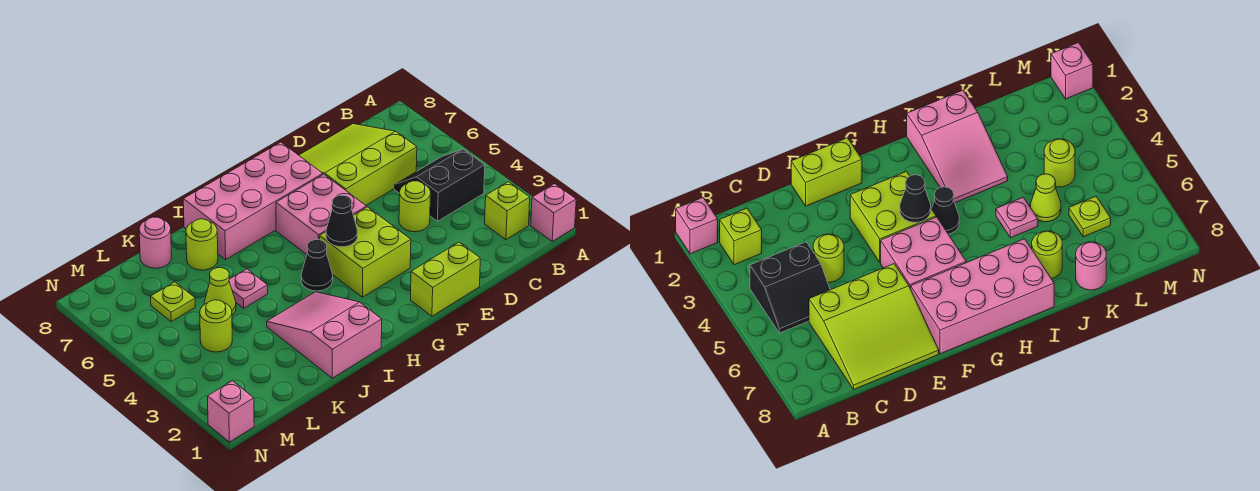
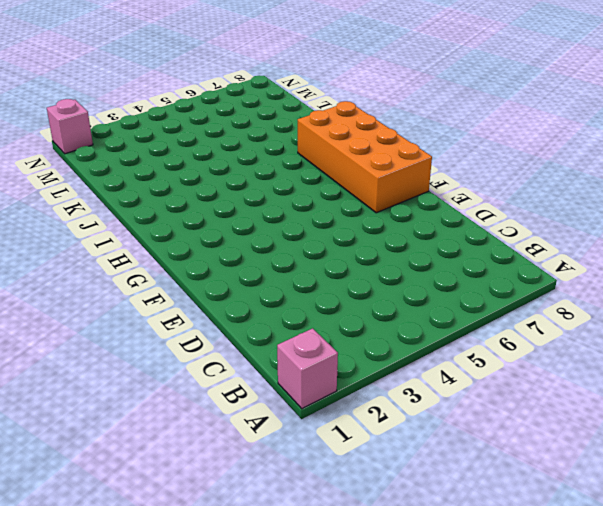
orange brick F7:I8 level 1 -> pink brick F7:I8 level 1
none -> lime brick B2 level 1
none -> black slope B4:C5 level 1 top 4
none -> lime slope C6:E8 level 1 top 6

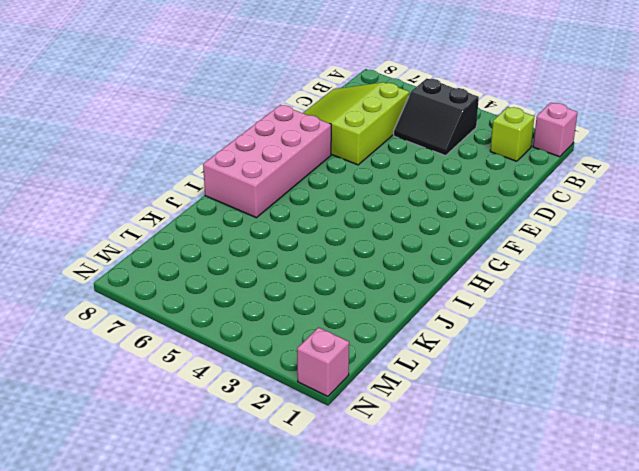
black slope B4:C5 level 1 top B -> black slope B4:C5 level 1 top 4
none -> lime round brick D4 level 1
none -> lime brick E1:F1 level 1
none -> lime brick F3:G4 level 1

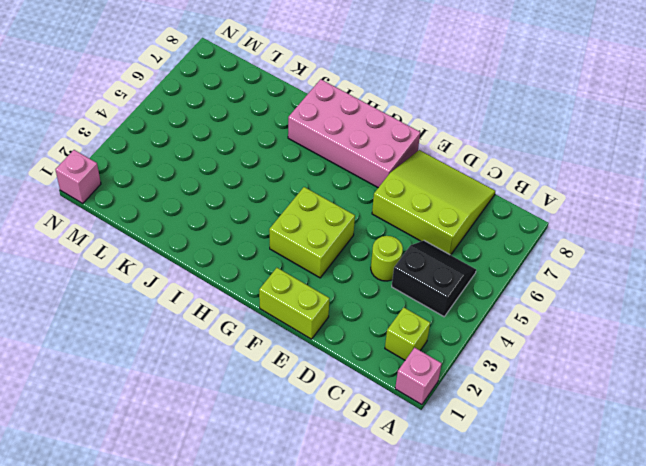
none -> pink brick F5:G6 level 1
none -> black cone H4 level 1
none -> pink slope I1:J3 level 1 top 1

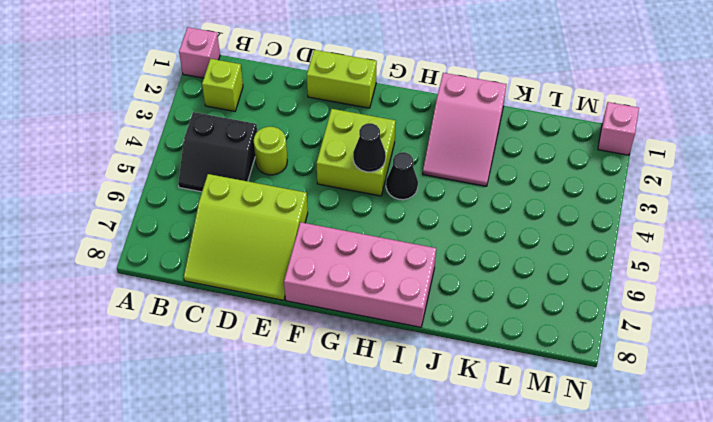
none -> pink brick F5:G6 level 1
none -> pink plate J5 level 1
none -> lime round brick J7 level 1

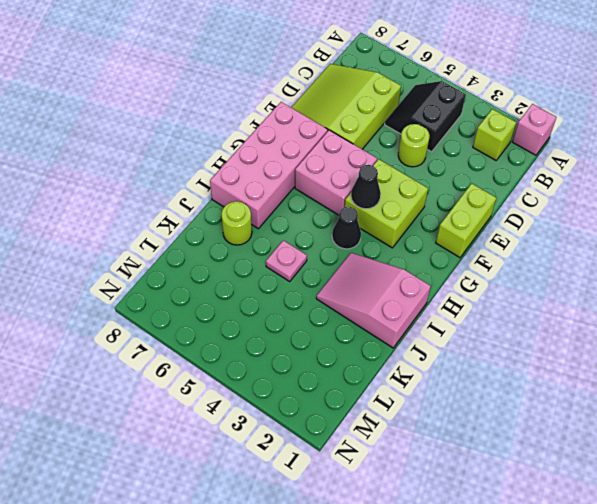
none -> lime cone K5 level 1
none -> pink round brick K8 level 1
none -> lime round brick L4 level 1

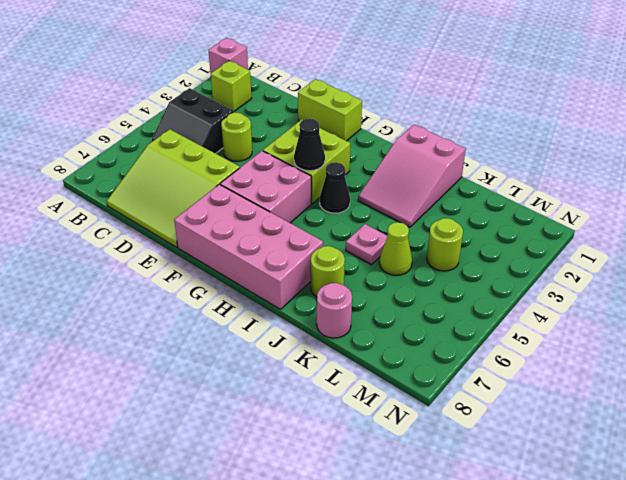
none -> lime plate L6 level 1
none -> pink brick N1 level 1

